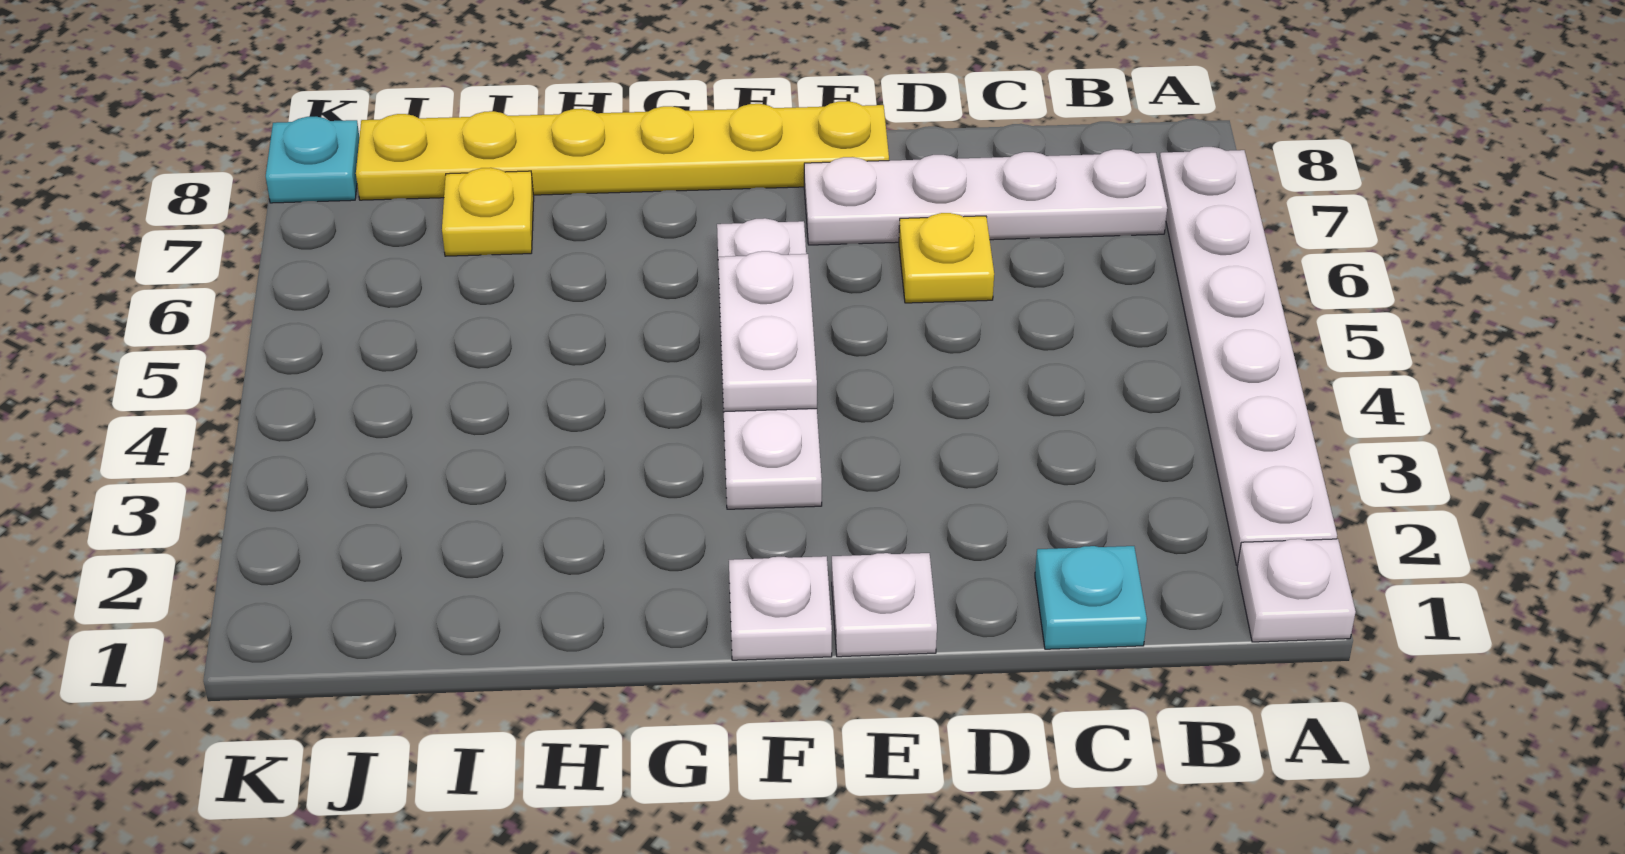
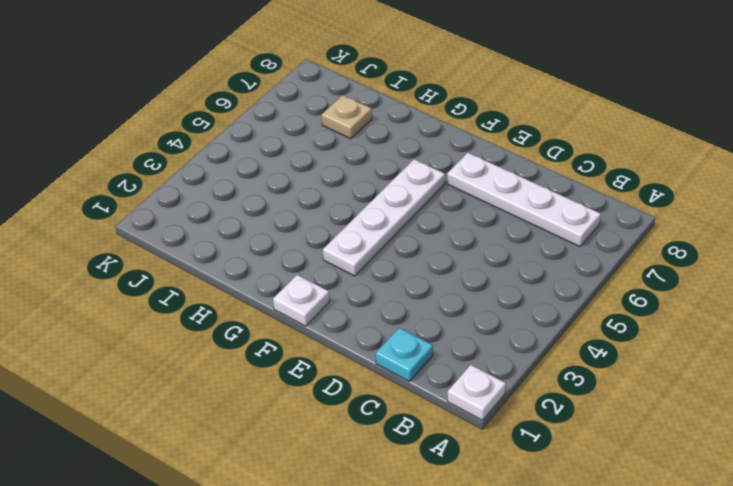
tan plate I7 level 1 -> yellow plate I7 level 1
none -> white plate A2:A7 level 1
none -> yellow plate D6 level 1
none -> white plate E1 level 1

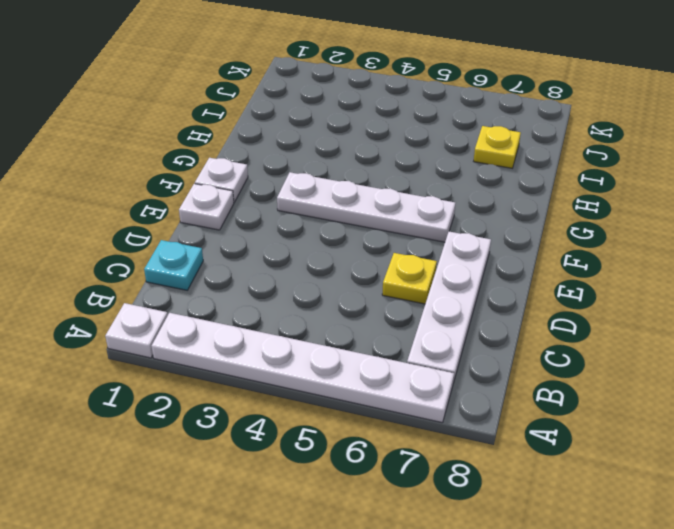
none -> yellow plate E8:J8 level 1
none -> cyan plate K8 level 1
none -> white plate F4:F5 level 2

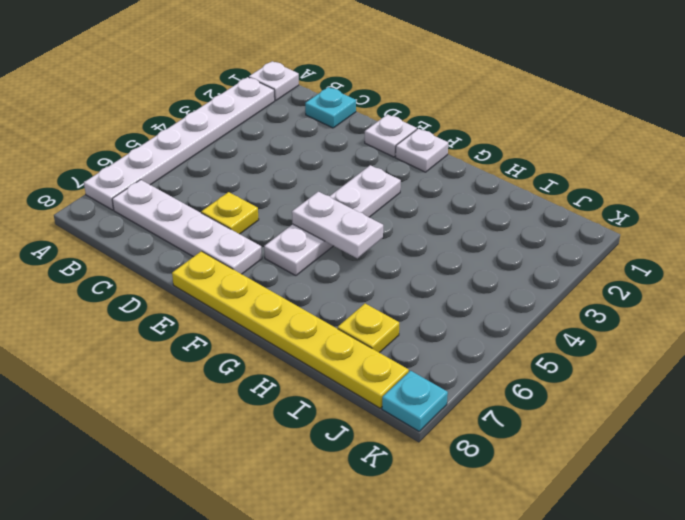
white plate F5:G5 level 2 -> white plate F4:F5 level 2

